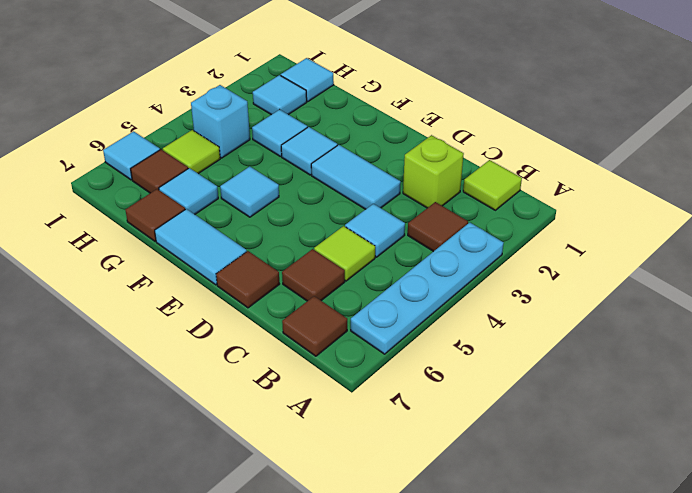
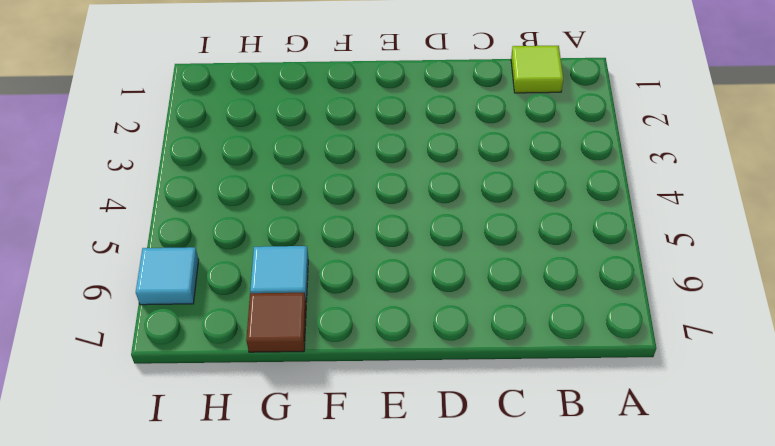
none -> cyan plate A3:A6 level 1
none -> brown tile B3 level 1
none -> brown tile B7 level 1

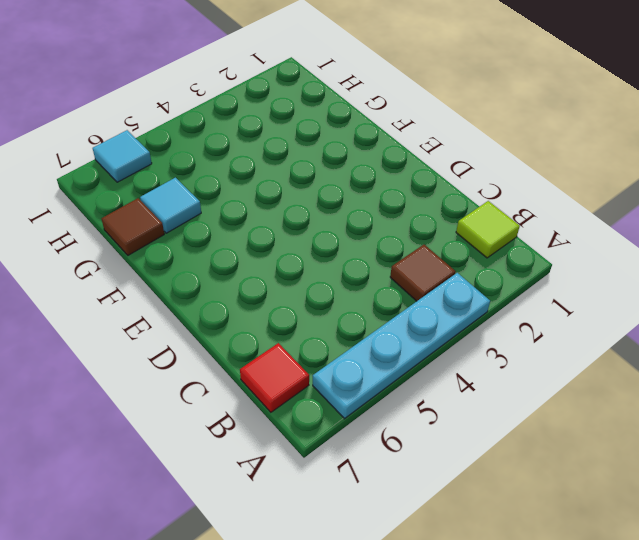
red tile B7 level 1 -> brown tile B7 level 1
none -> lime brick C2 level 1
none -> cyan tile C4 level 1
none -> lime tile C5 level 1

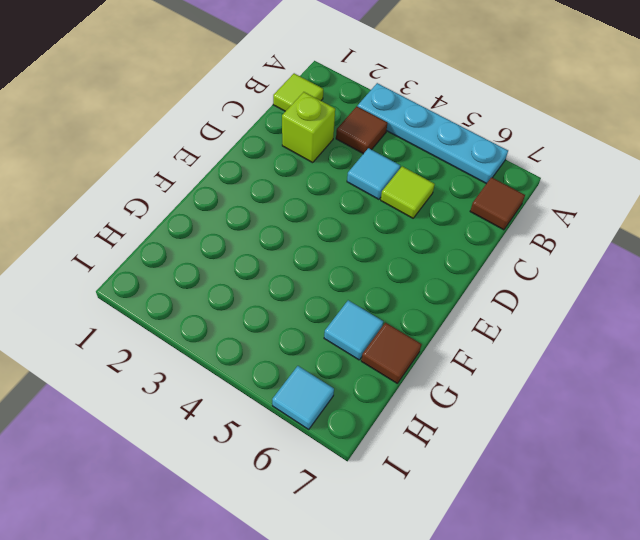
none -> brown tile C6 level 1
none -> cyan tile D3:E3 level 1
none -> brown tile D7 level 1

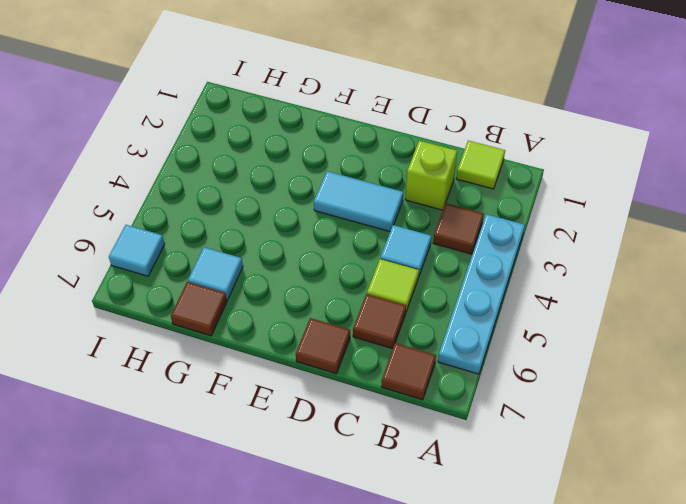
none -> cyan tile E7:F7 level 1
none -> cyan tile F3 level 1
none -> cyan tile F5 level 1

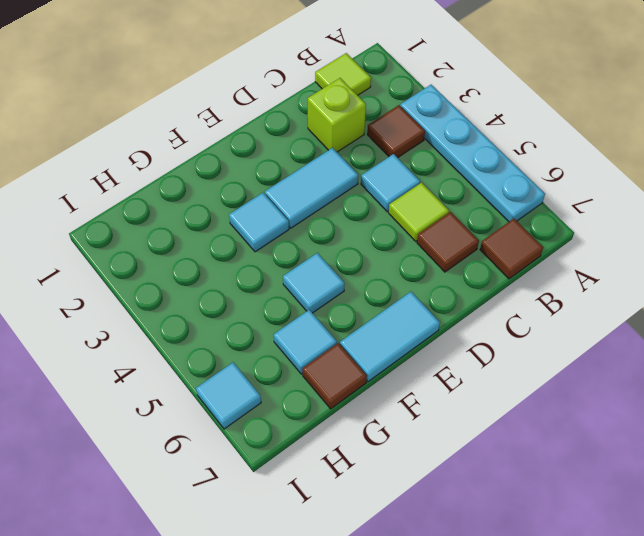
none -> brown tile D7 level 1
none -> cyan tile G3 level 1
none -> cyan tile H1 level 1

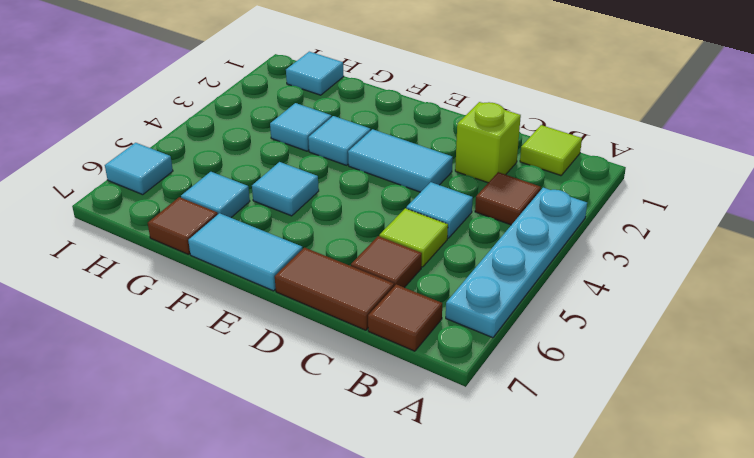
brown tile C7:D7 level 1 -> brown tile D7 level 1
none -> cyan tile H2 level 1
none -> cyan brick H4 level 1
none -> lime tile H5 level 1

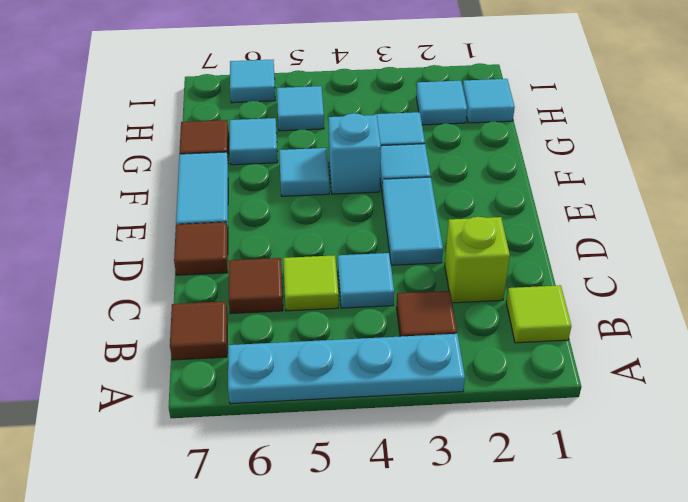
cyan brick F4 level 1 -> cyan brick H4 level 1
cyan tile H5 level 1 -> lime tile H5 level 1
none -> brown tile H6 level 1

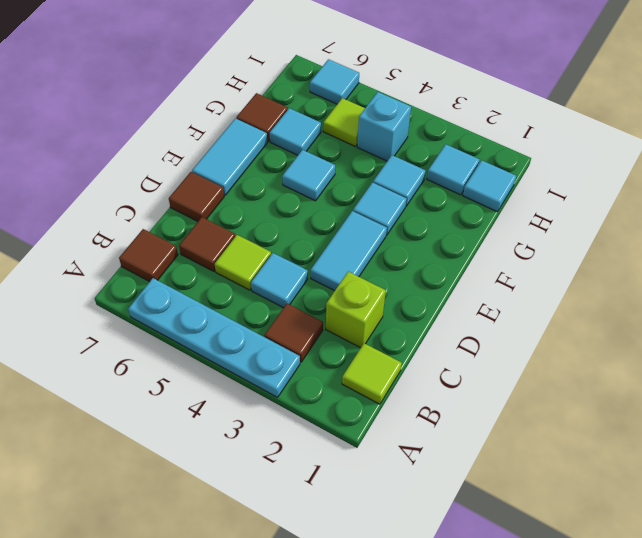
none -> brown tile H6 level 1

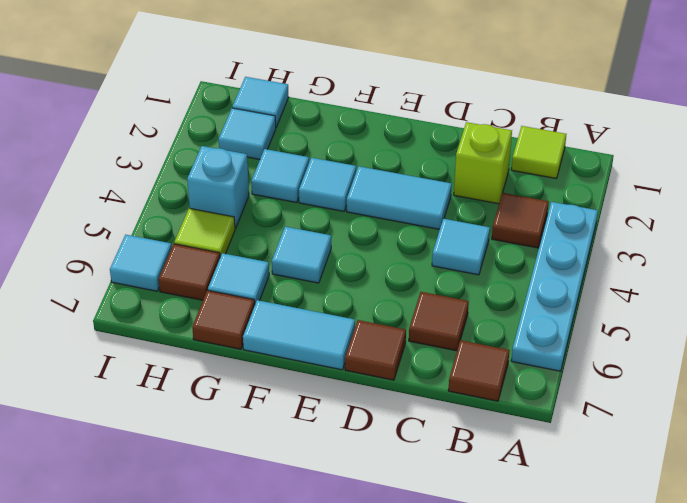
none -> lime tile C5 level 1

